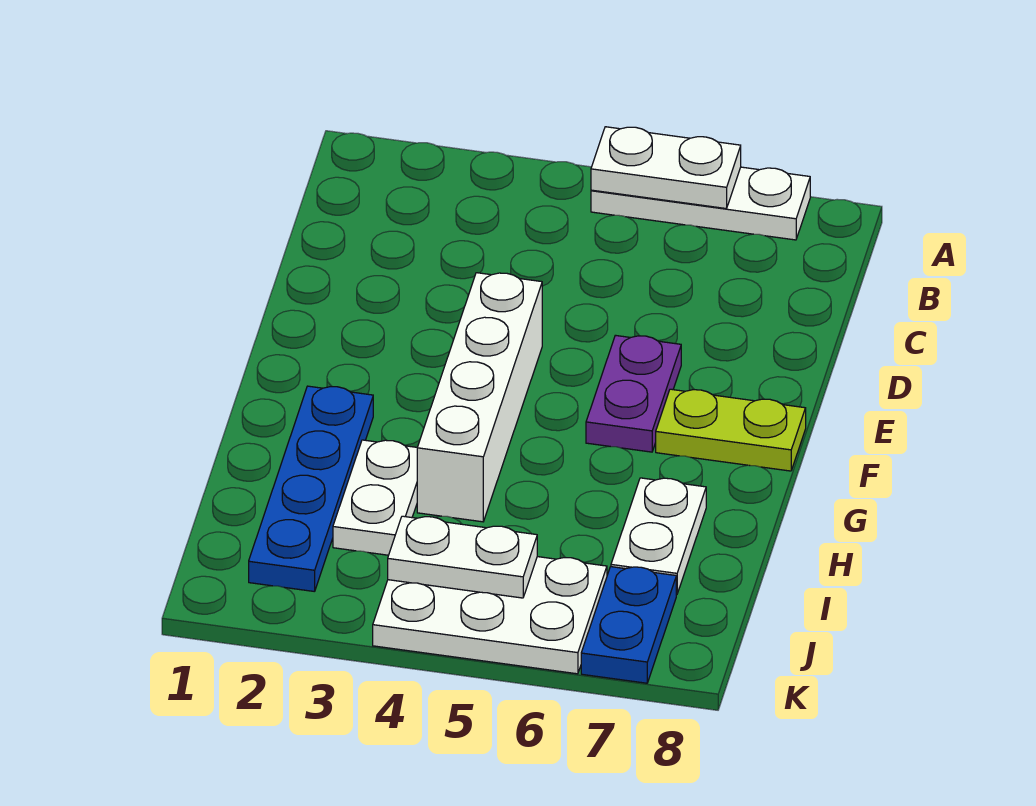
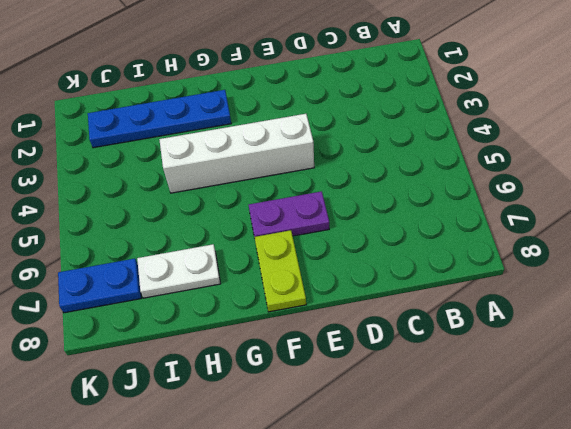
none -> white plate A5:A7 level 1
none -> white plate H3:I3 level 1

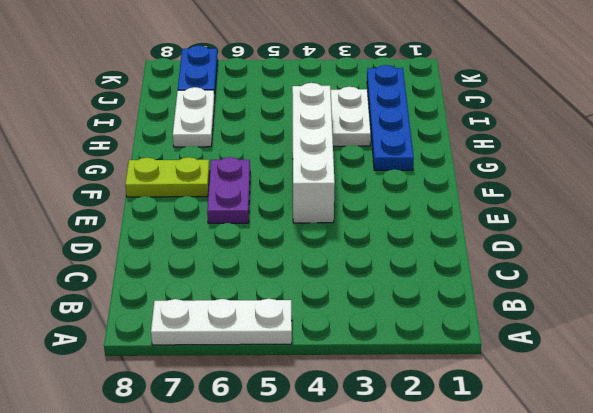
none -> white plate J4:K6 level 1
none -> white plate A5:A6 level 2

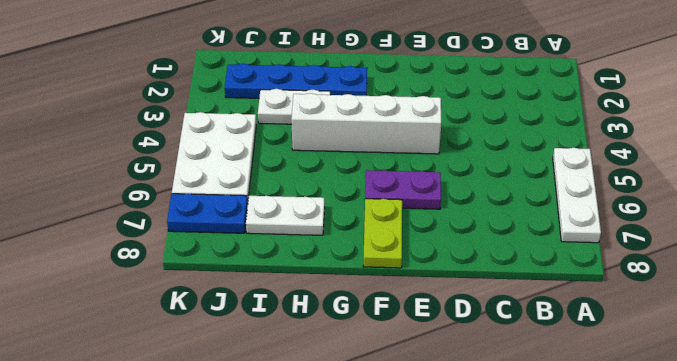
none -> white plate A5:A6 level 2
none -> white plate J4:J5 level 2

